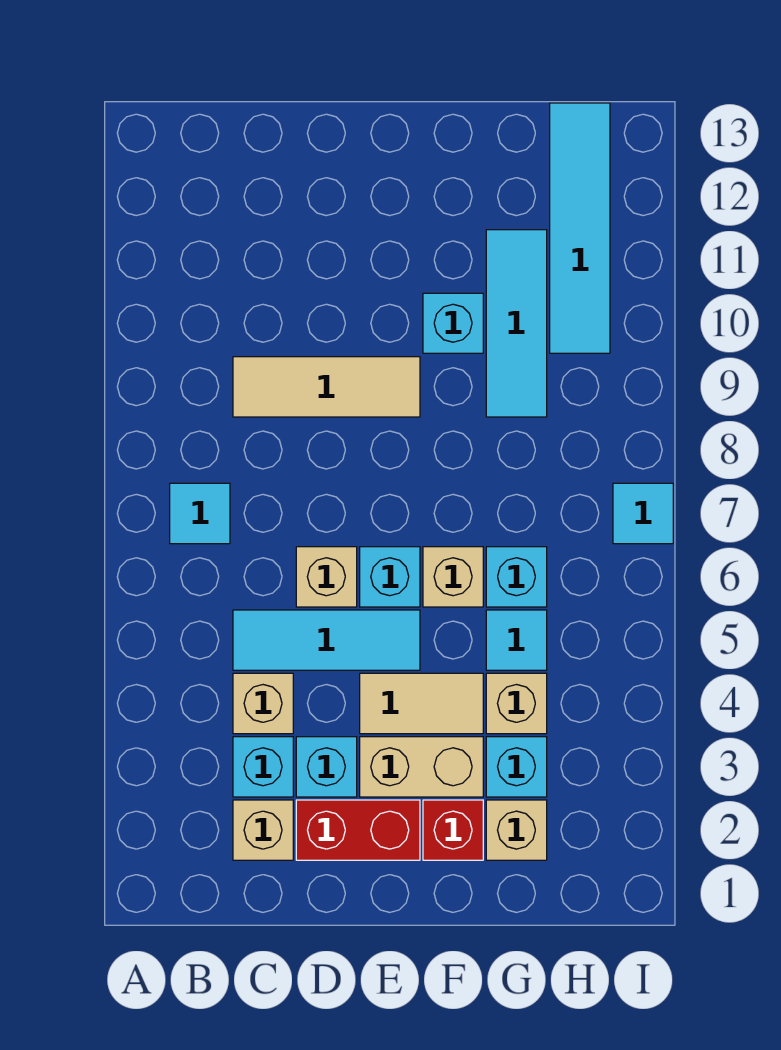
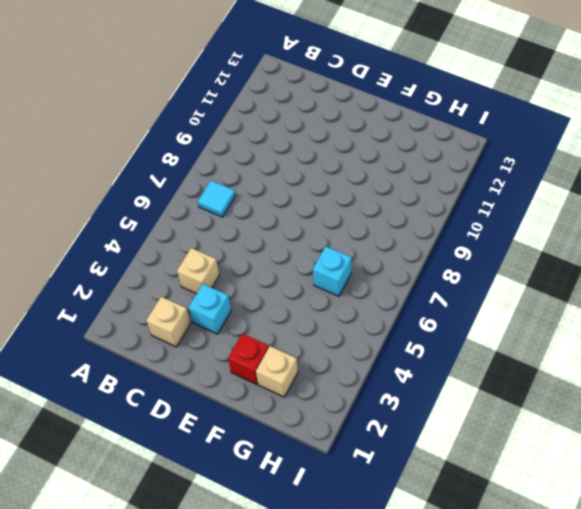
none -> cyan brick C3 level 1
none -> cyan tile C5:E5 level 1
none -> tan tile C9:E9 level 1

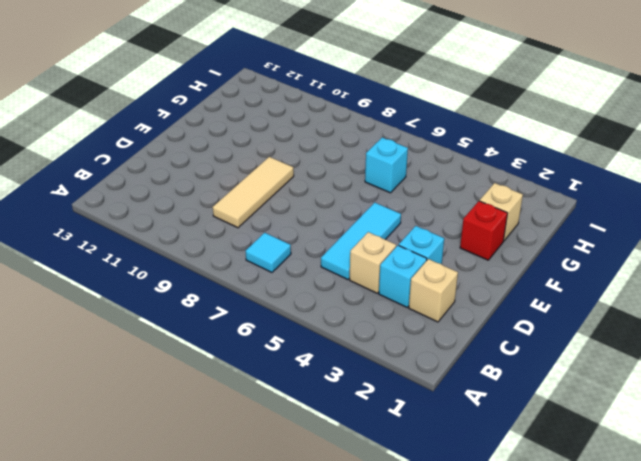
none -> red brick D2:E2 level 1
none -> tan brick D6 level 1
none -> tan brick E3:F3 level 1

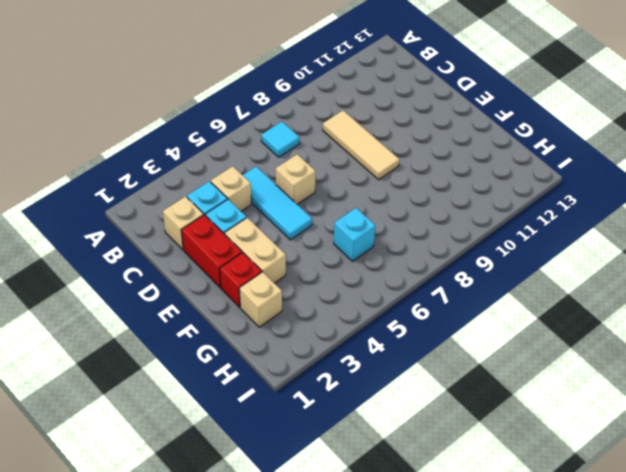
none -> tan tile E4:F4 level 1
none -> cyan brick E6 level 1
none -> tan brick F6 level 1

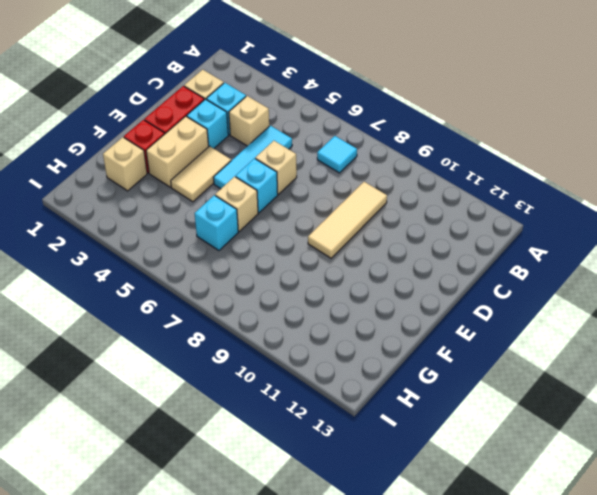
none -> cyan brick F10 level 1
none -> cyan brick G3 level 1
none -> tan brick G4 level 1

